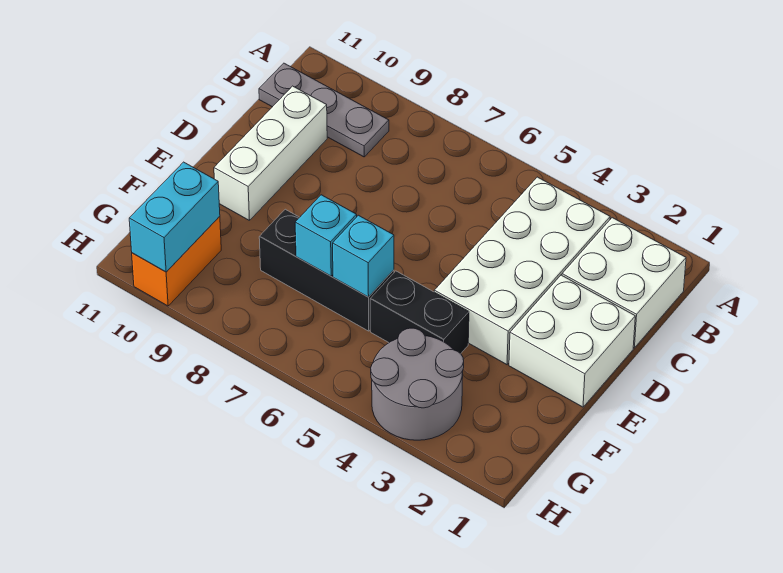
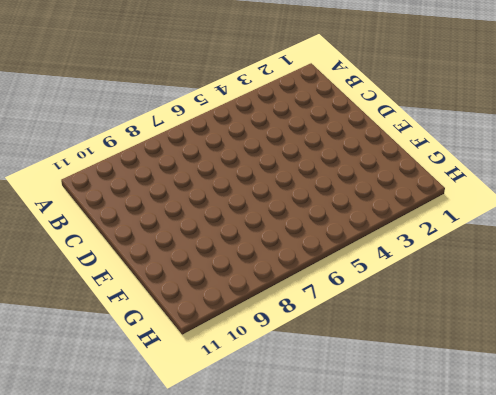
none -> white brick B1:C2 level 1
none -> white brick B3:E4 level 1
none -> grey plate B9:B11 level 1

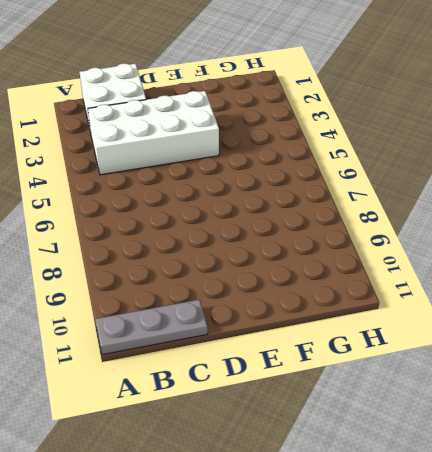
grey plate A11:C11 level 1 -> grey plate B9:B11 level 1
none -> white brick C10:E10 level 1
none -> white brick D1:E2 level 1
none -> black brick F4:F5 level 1

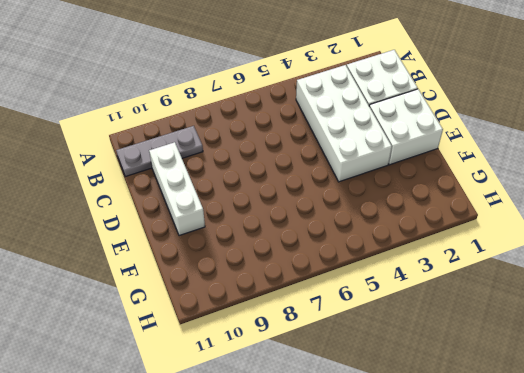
none -> black brick F4:F5 level 1
none -> black brick F6:F8 level 1
none -> grey round brick G3:H4 level 1

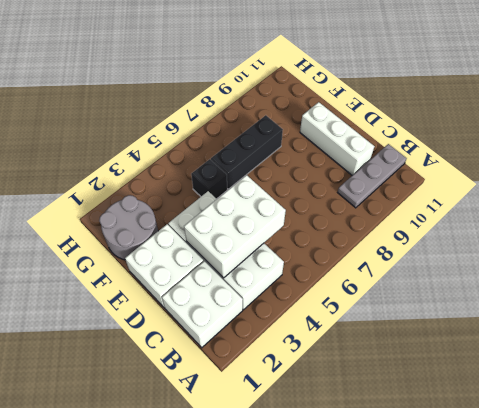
white brick C3:D5 level 2 -> none
grey round brick F1:G2 level 1 -> grey round brick G3:H4 level 1
black brick F5 level 1 -> black brick F4:F5 level 1
none -> orange brick G10:H10 level 1
none -> cyan brick F6 level 2
none -> cyan brick F7 level 2

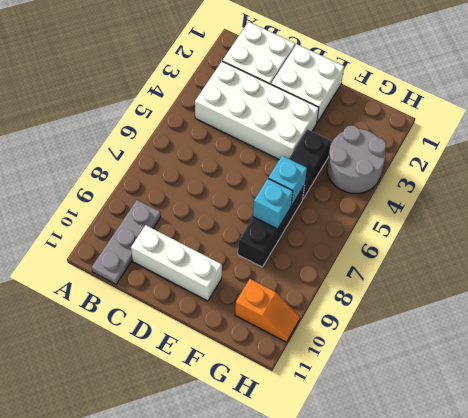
orange slope G10:H10 level 1 top G -> orange brick G10:H10 level 1
none -> cyan brick G10:H10 level 2

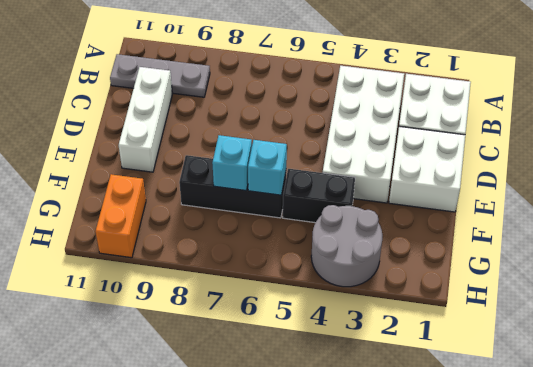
none -> cyan brick G10:H10 level 2

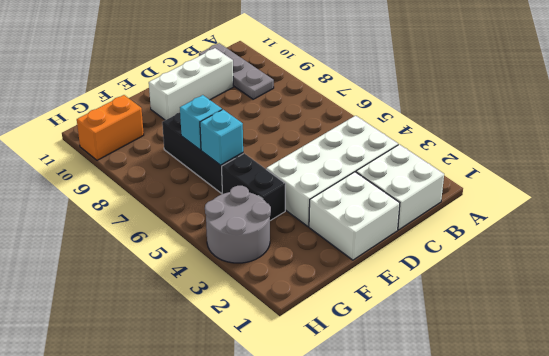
none -> cyan brick G10:H10 level 2

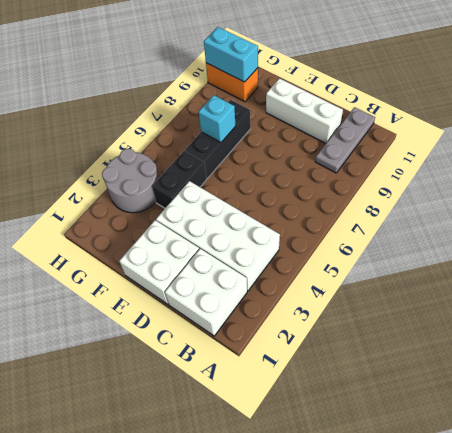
none -> cyan brick F6 level 2

